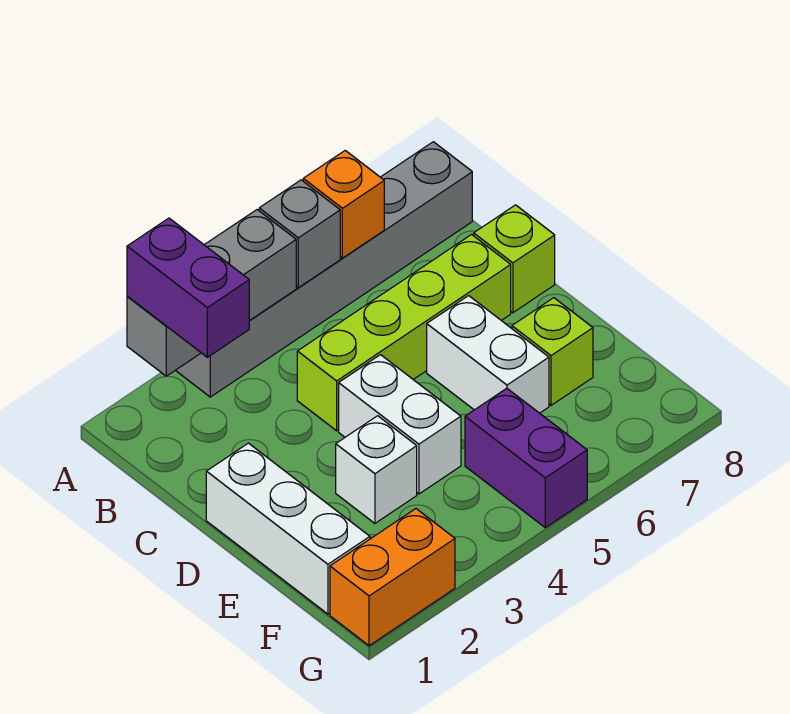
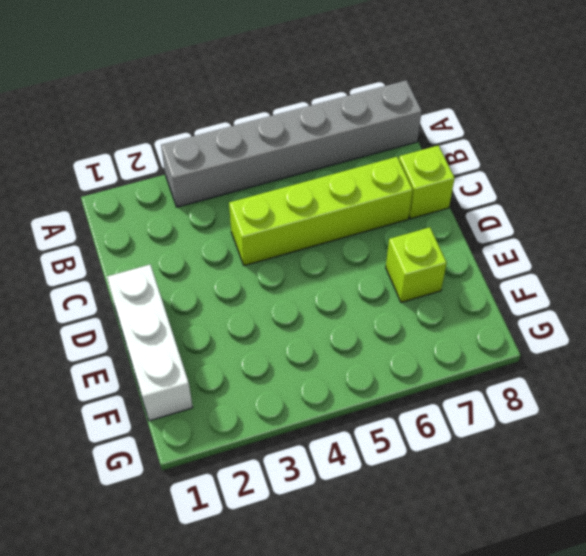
none -> white brick D4:E4 level 1
none -> white brick D6:E6 level 1
none -> white brick E3 level 1

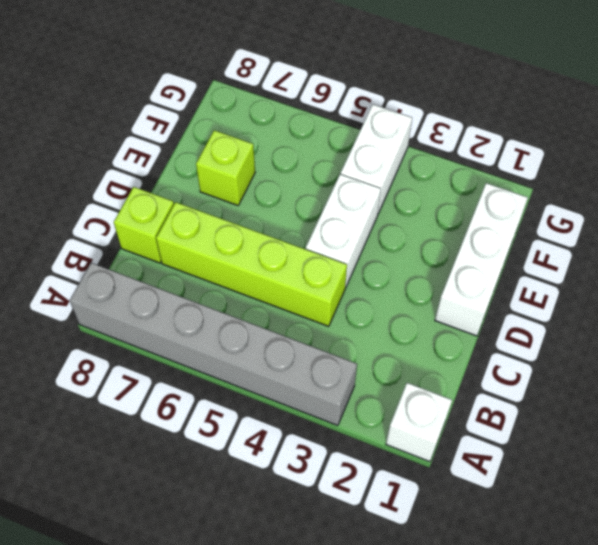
white brick A1 level 1 -> white brick E3 level 1
white brick F4:G4 level 1 -> white brick D6:E6 level 1
none -> purple brick F5:G5 level 1
none -> orange brick G1:G2 level 1
none -> grey brick A2:A4 level 2

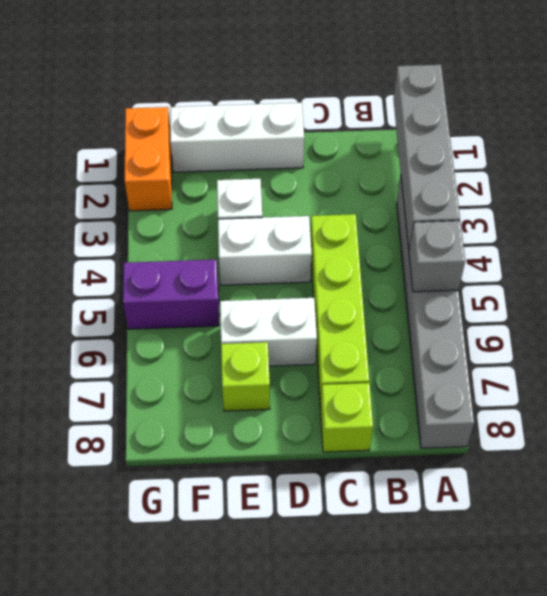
grey brick A1:A4 level 2 -> grey brick A2:A4 level 2
none -> orange brick A6 level 2
none -> purple brick A2:B2 level 3

